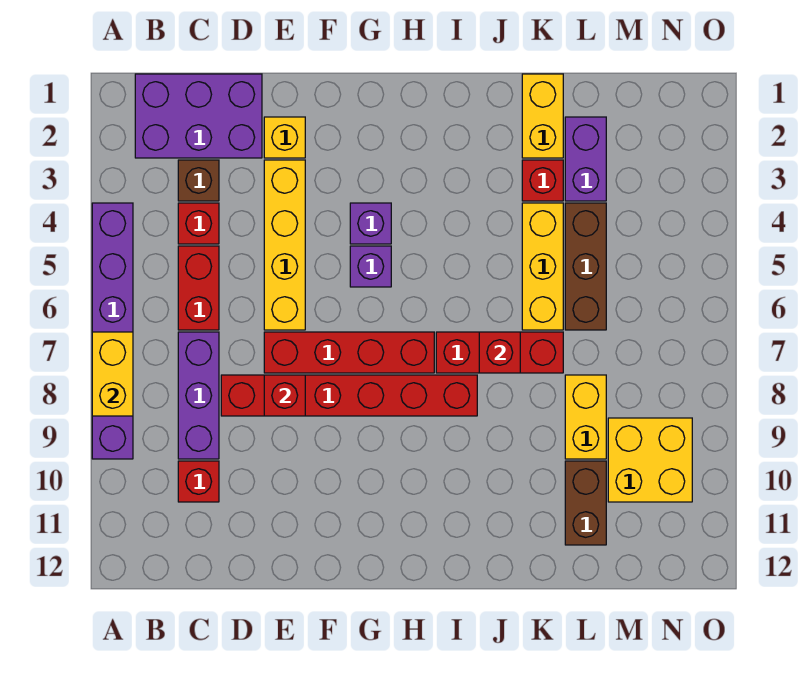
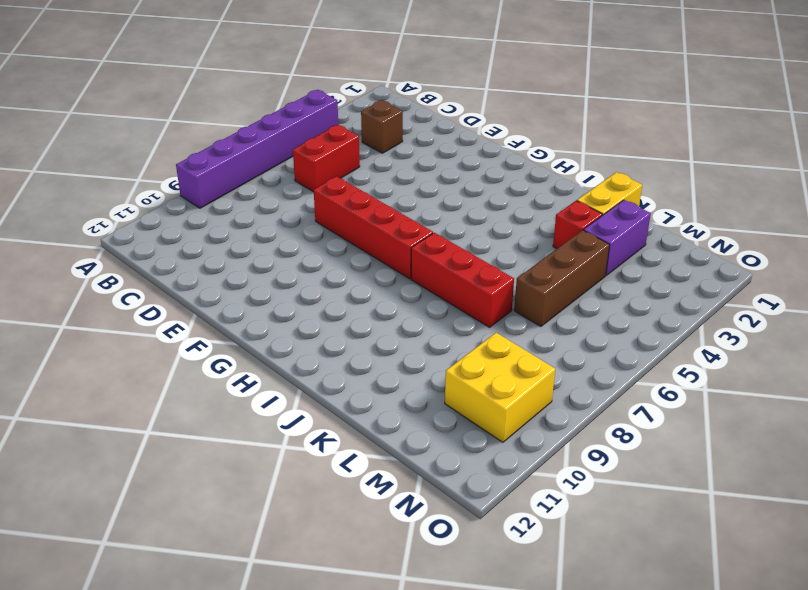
none -> purple brick B1:D2 level 1
none -> red brick C4 level 1
none -> purple brick C7:C9 level 1

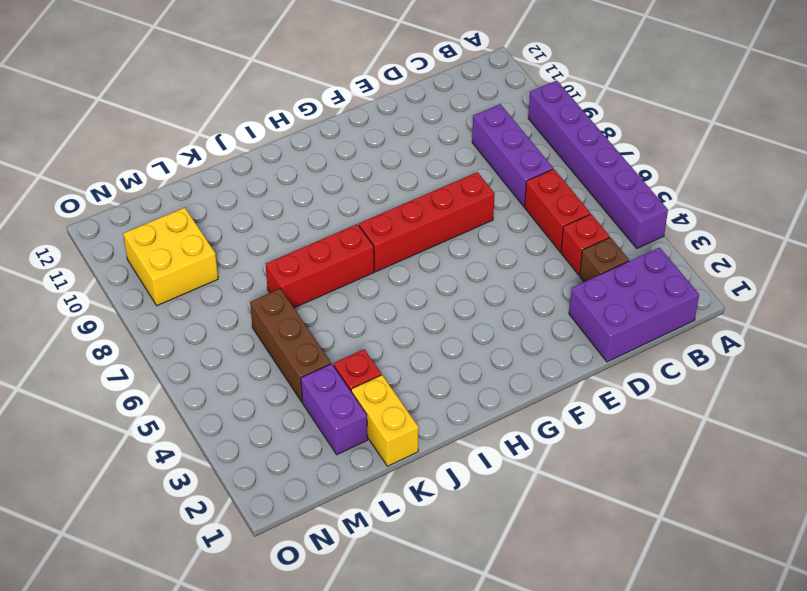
none -> red brick C10 level 1
none -> red brick D8:I8 level 1
none -> yellow brick E2 level 1

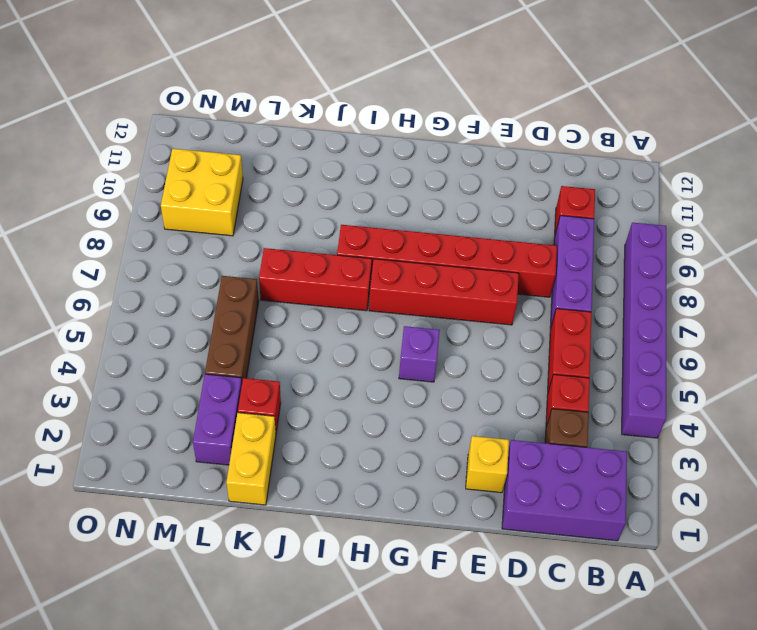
none -> yellow brick E3:E6 level 1
none -> purple brick G4 level 1
none -> yellow brick K4:K6 level 1

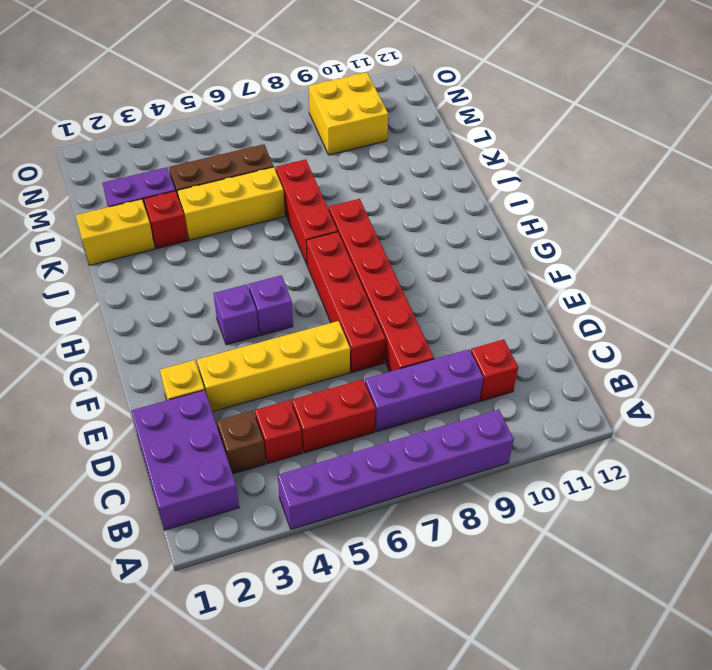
none -> yellow brick L8:L9 level 1
none -> brown brick L10:L11 level 1
none -> yellow brick A7:A8 level 2

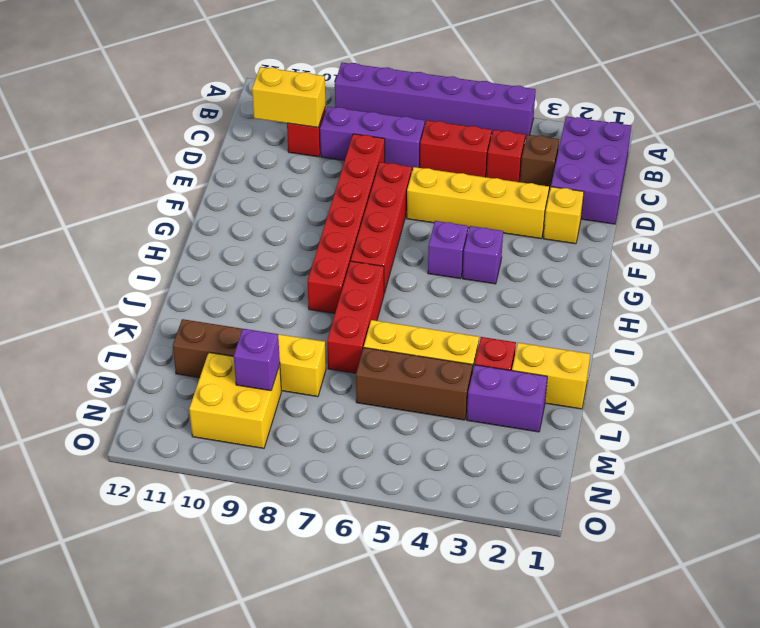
yellow brick C10:C11 level 2 -> yellow brick A7:A8 level 2
purple brick M9 level 2 -> none
none -> red brick E8 level 2
none -> red brick J7 level 2

